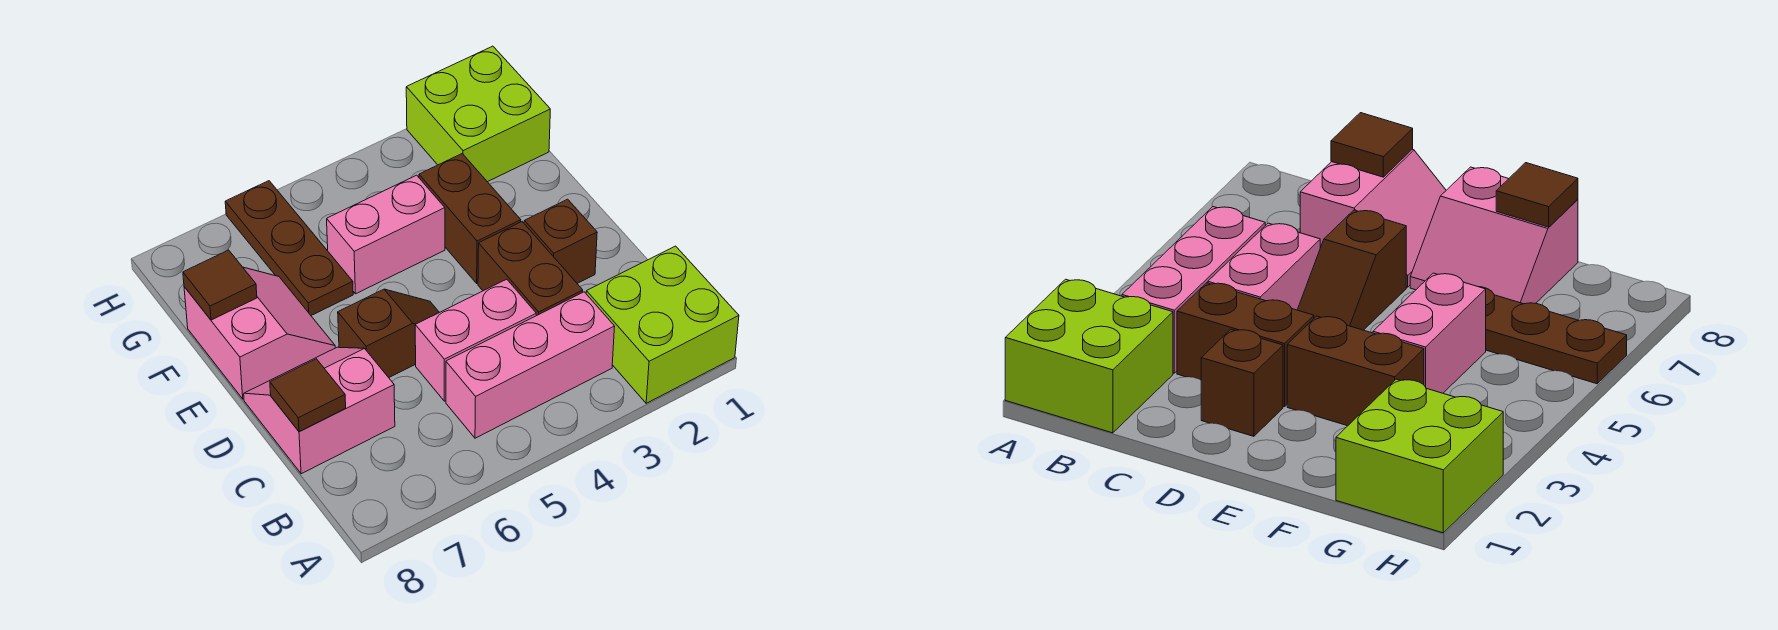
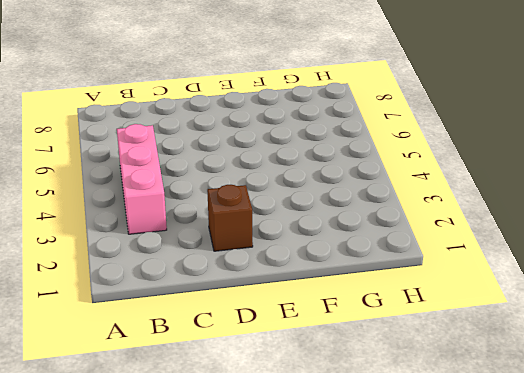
none -> lime brick A1:B2 level 1
none -> brown brick C3:D3 level 1
none -> pink brick C4:C5 level 1

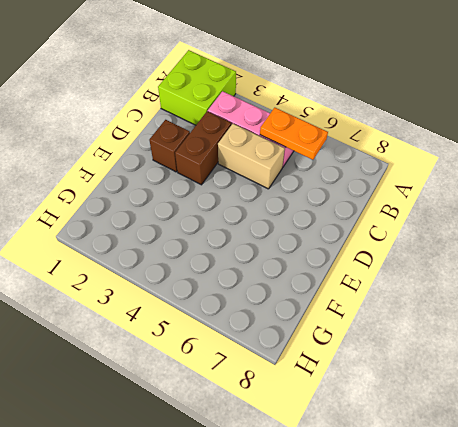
orange plate B5:B6 level 2 -> none
tan brick C4:C5 level 1 -> pink brick C4:C5 level 1
none -> pink slope C7:D8 level 1 top C
none -> brown slope D5:D6 level 1 top 6
none -> brown brick E3:F3 level 1

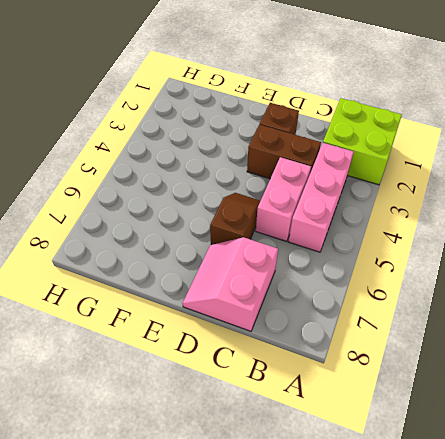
none -> brown brick E3:F3 level 1
none -> pink slope E7:F8 level 1 top 8
none -> pink brick F4:F5 level 1

